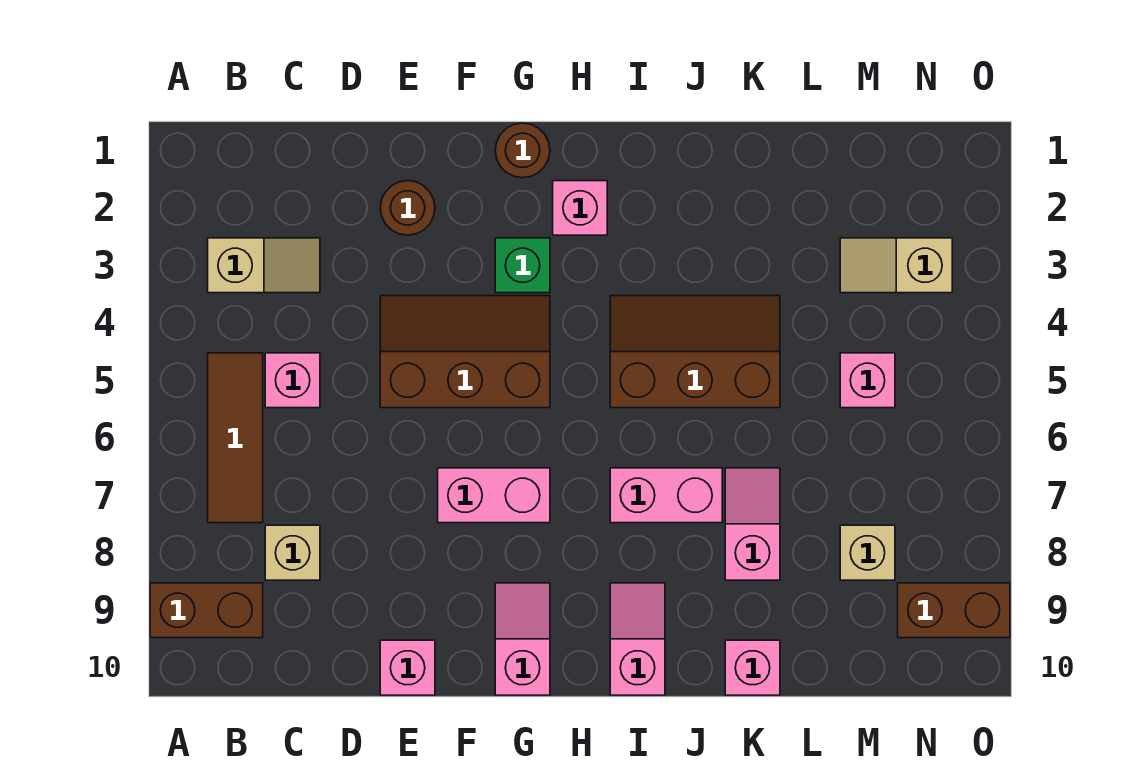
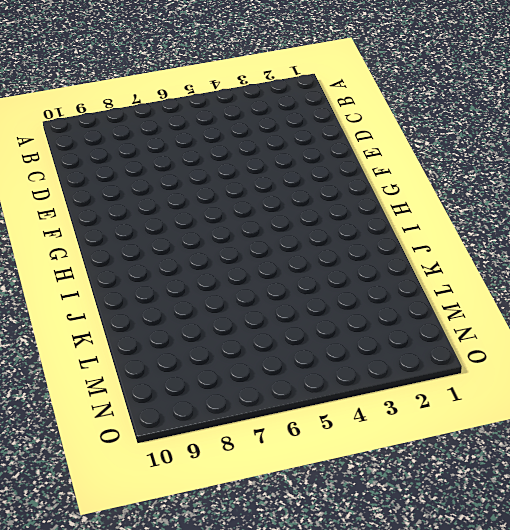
none -> brown brick A9:B9 level 1
none -> tan slope B3:C3 level 1 top B
none -> brown tile B5:B7 level 1

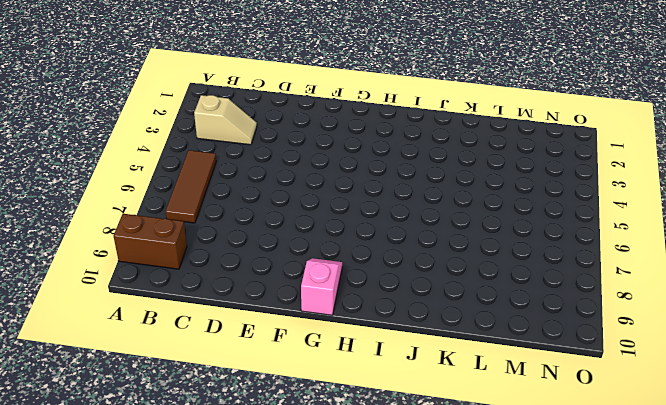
none -> pink brick C5 level 1
none -> tan brick C8 level 1
none -> brown round brick E2 level 1

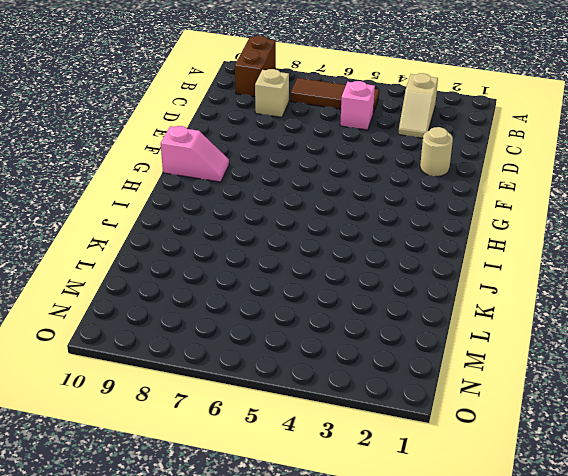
tan round brick E2 level 1 -> brown round brick E2 level 1
none -> brown slope E4:G5 level 1 top 5
none -> pink brick E10 level 1
none -> pink brick F7:G7 level 1

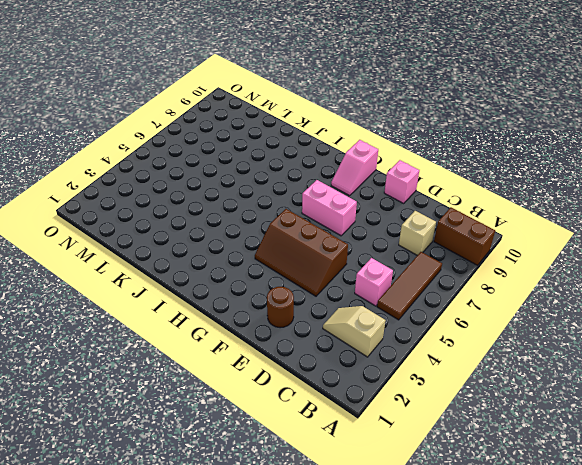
none -> brown round brick G1 level 1
none -> green brick G3 level 1
none -> pink brick H2 level 1

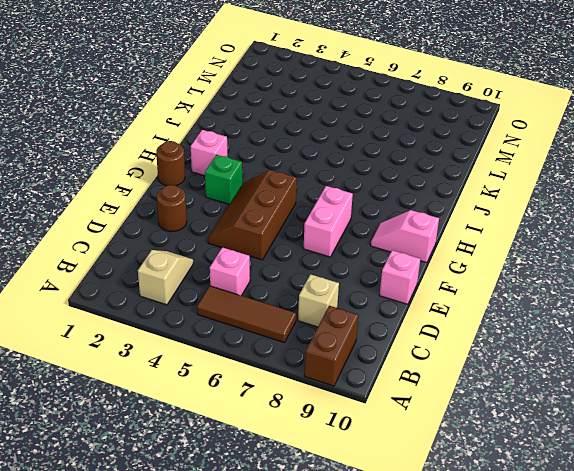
none -> brown slope I4:K5 level 1 top 5
none -> pink brick I7:J7 level 1
none -> pink slope I9:I10 level 1 top 10

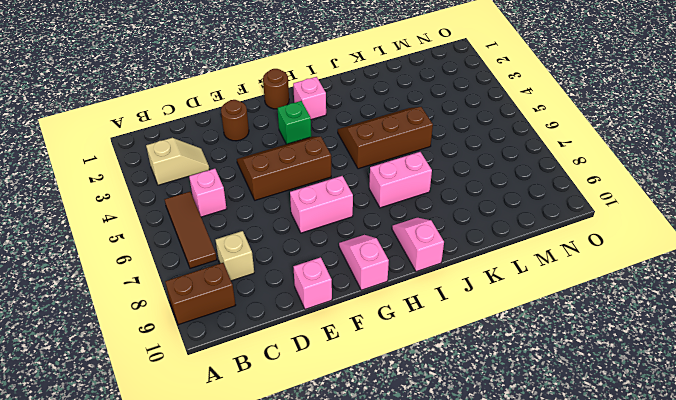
none -> pink slope K7:K8 level 1 top 8
none -> pink brick K10 level 1
none -> tan slope M3:N3 level 1 top N

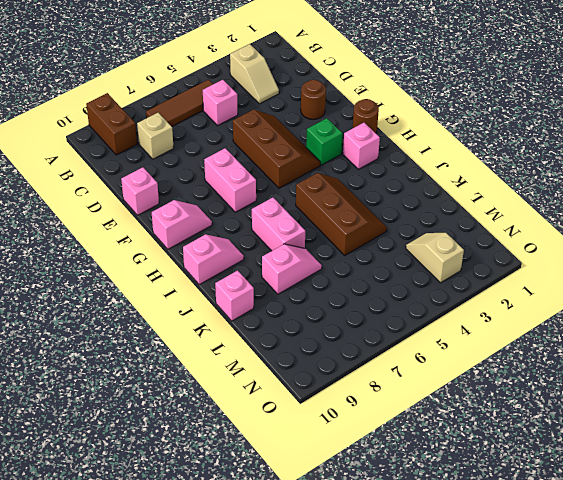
none -> pink brick M5 level 1
none -> tan brick M8 level 1
none -> brown brick N9:O9 level 1

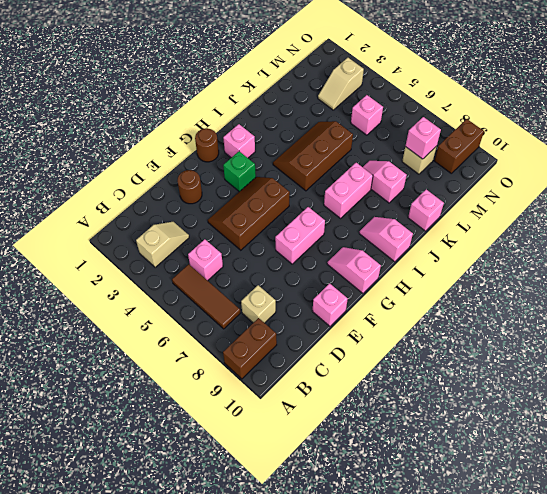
pink brick M8 level 2 -> none

